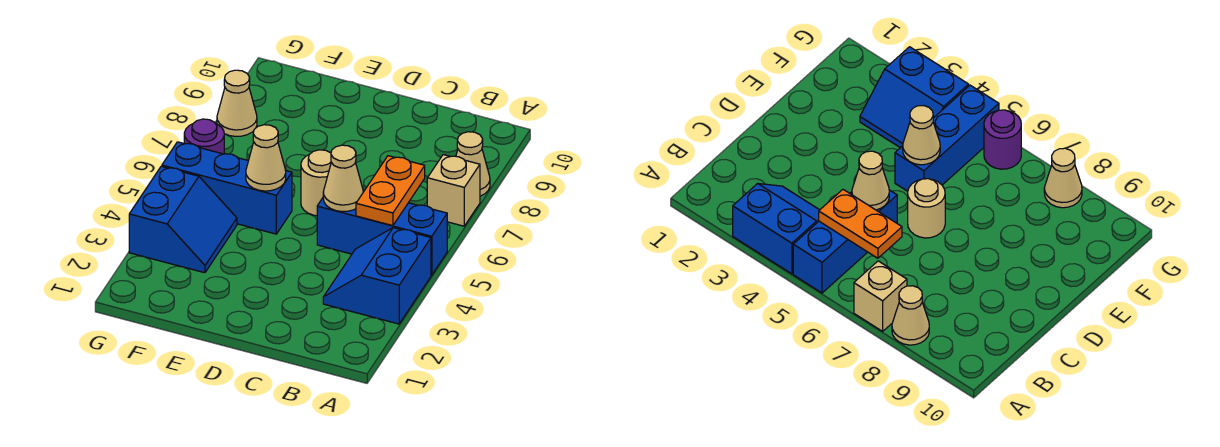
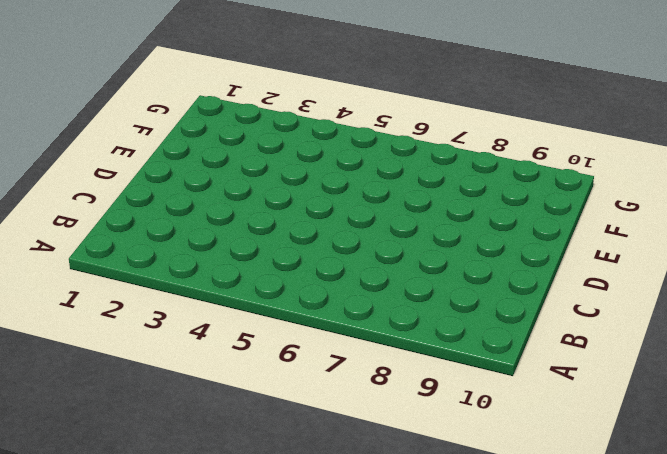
none -> blue slope A3:B4 level 1 top A
none -> blue brick A5:C5 level 1
none -> tan brick A7 level 1

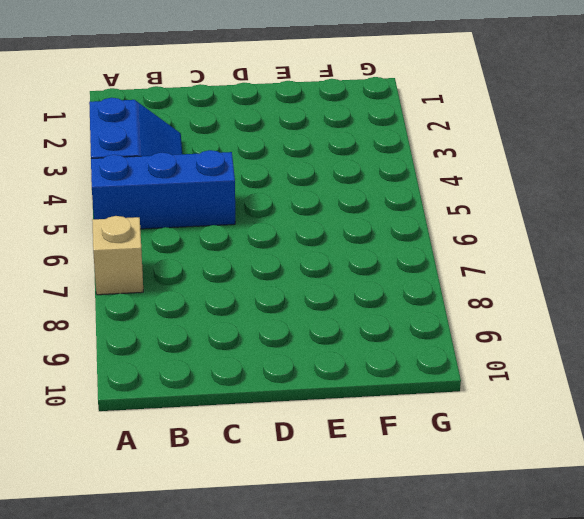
none -> tan cone A8 level 1
none -> tan round brick D6 level 1
none -> blue brick E5:G5 level 1

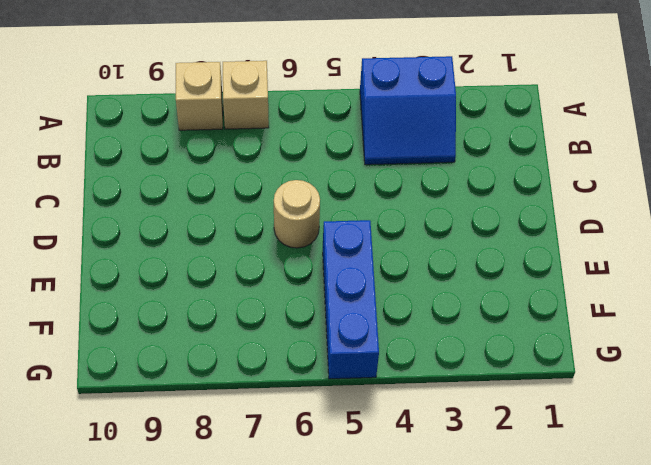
tan brick A8 level 1 -> tan cone A8 level 1
none -> blue brick A5:C5 level 1
none -> blue slope F3:G4 level 1 top G
none -> purple round brick G6 level 1

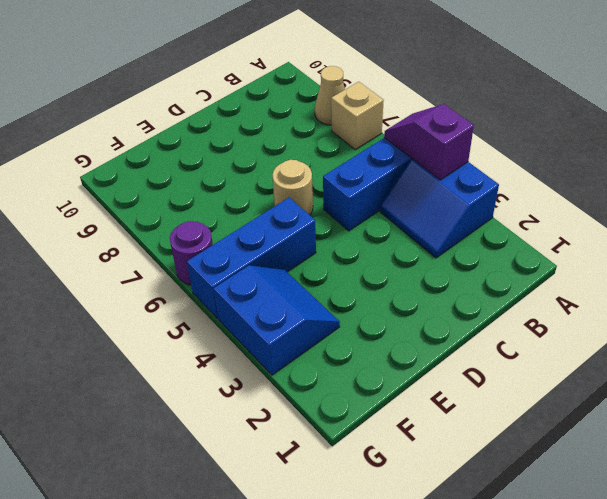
purple slope A4:A5 level 2 top 4 -> none
none -> tan cone G8 level 1
none -> orange plate B5:B6 level 2
none -> tan cone C5 level 2

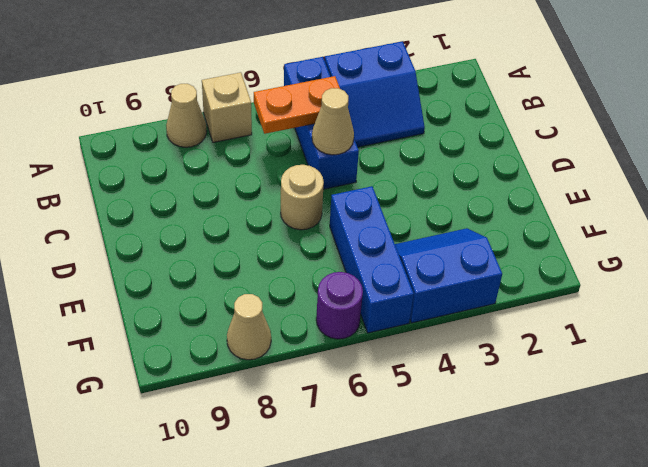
none -> tan cone E5 level 2

